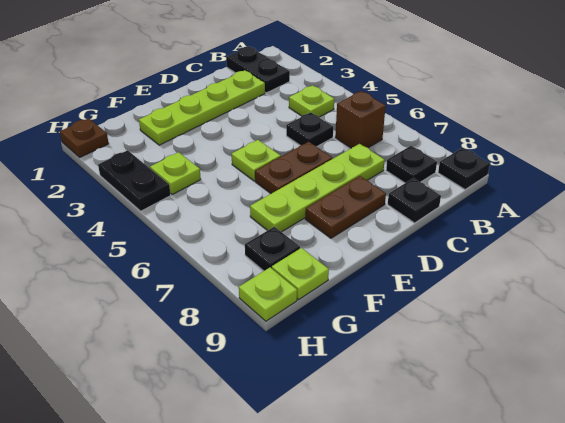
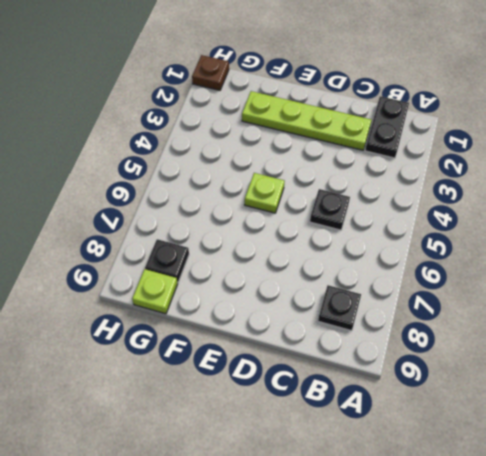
none -> black plate A9 level 1
none -> lime plate B4 level 1
none -> brown brick B6 level 1

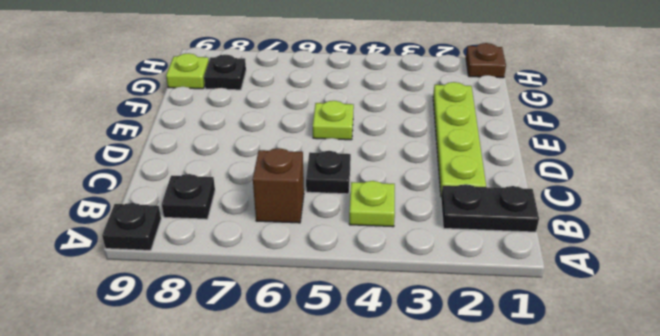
none -> lime plate C7:F7 level 1
none -> black plate C9 level 1
none -> brown plate D6:E6 level 1

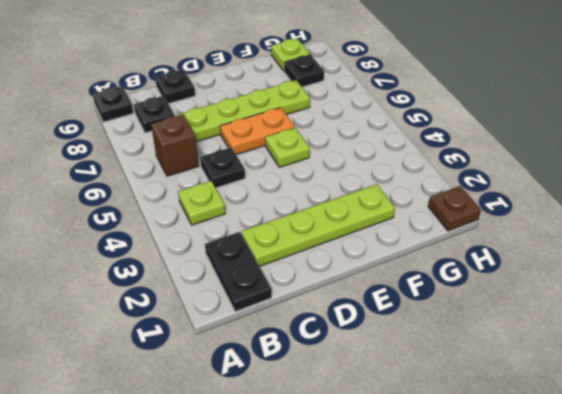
orange plate D6:E6 level 1 -> brown plate D6:E6 level 1
none -> brown plate D8:E8 level 1
none -> lime plate G4 level 1
none -> black plate H3:H4 level 1

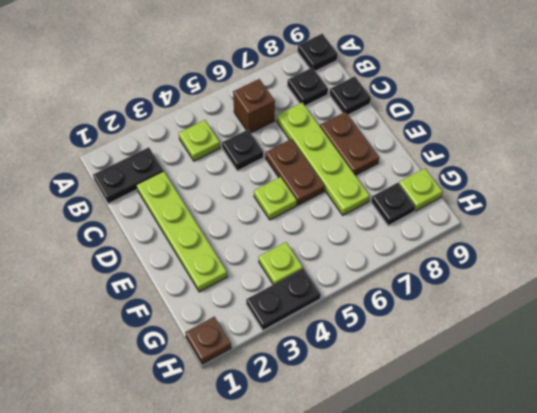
none -> lime plate H9 level 1

